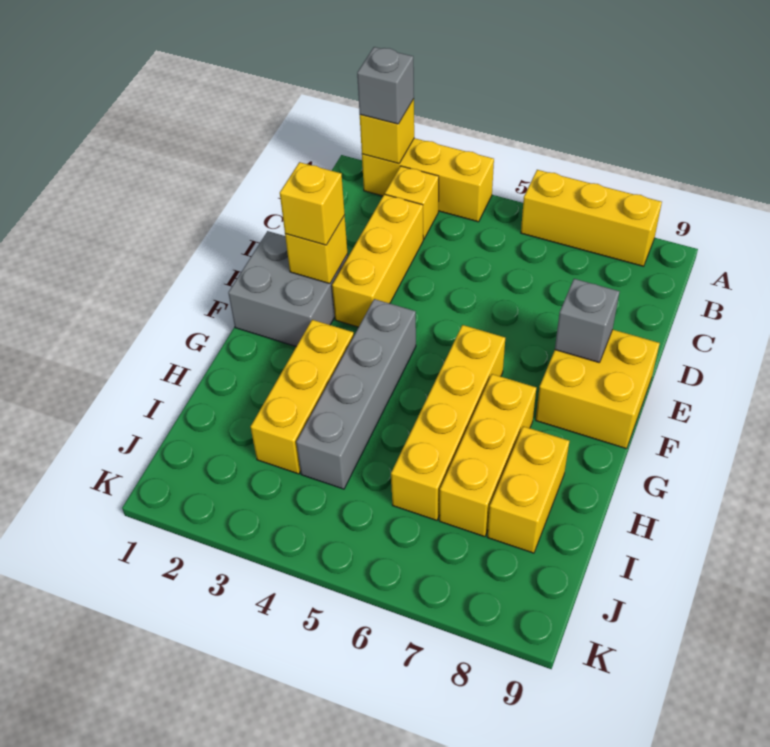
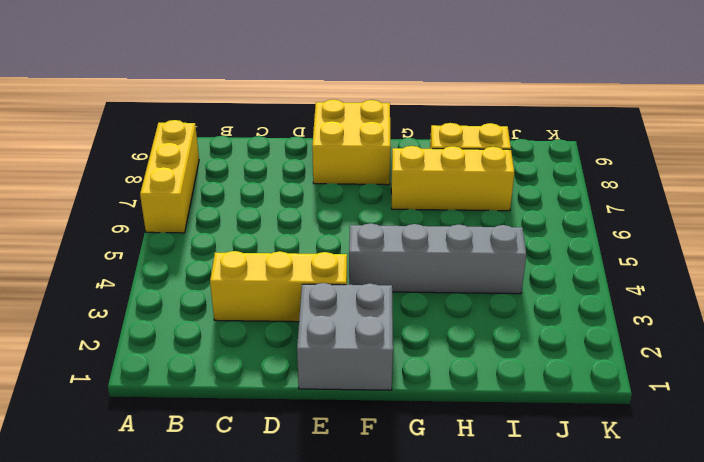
none -> yellow brick A2:A4 level 1
none -> yellow brick B3 level 1
none -> yellow brick F6:I6 level 1

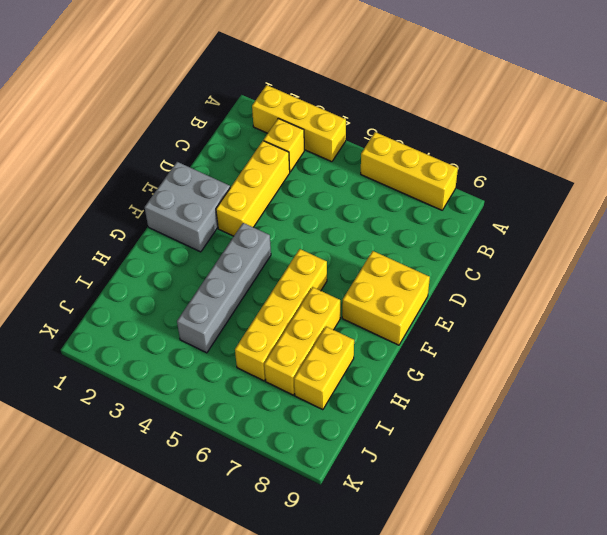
none -> yellow brick G3:I3 level 1
none -> yellow brick A2 level 2
none -> yellow brick E2 level 2

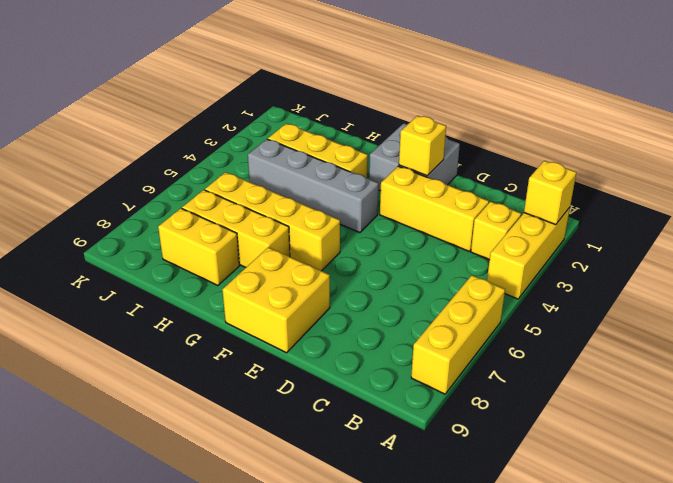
none -> grey brick E8 level 2
none -> grey brick A2 level 3
none -> yellow brick E2 level 3

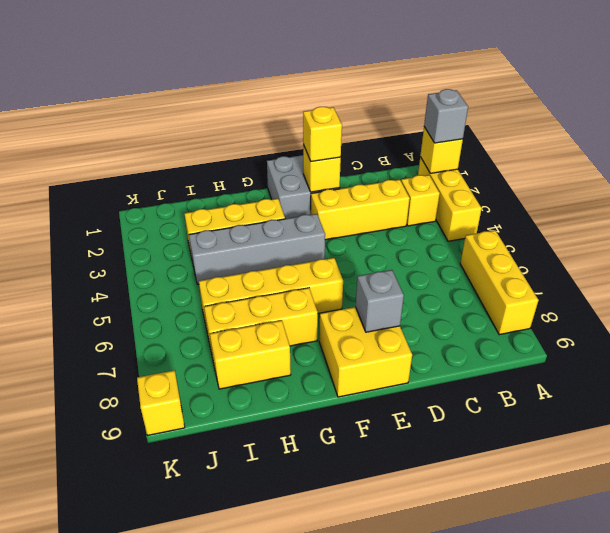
yellow brick K9 level 1 -> none

